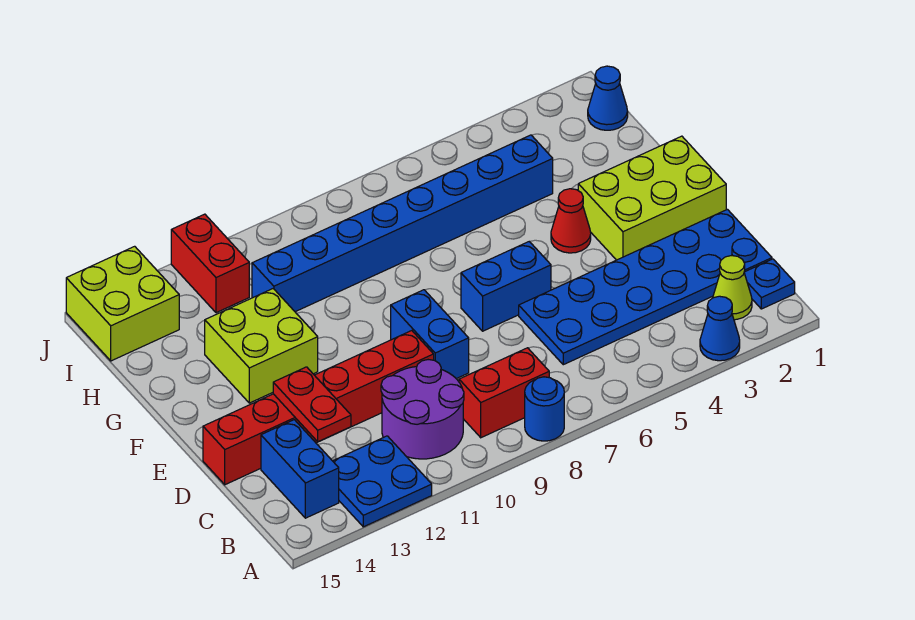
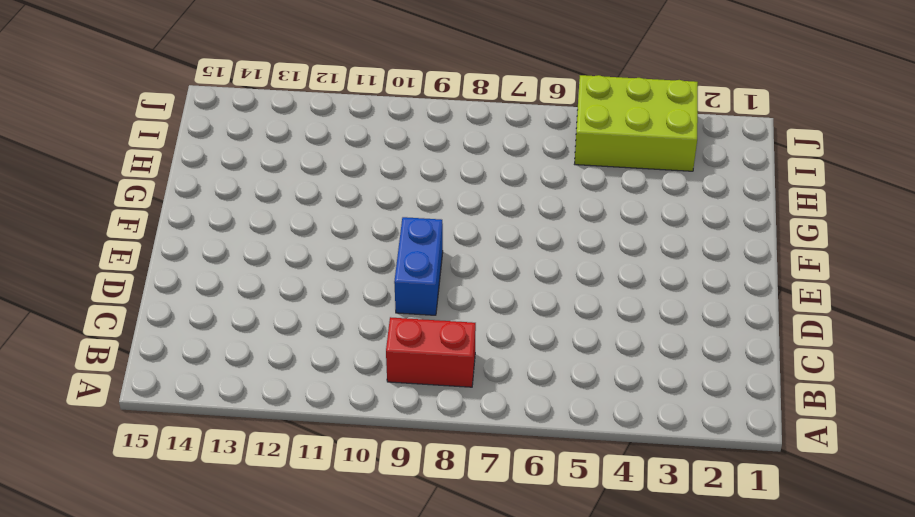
lime brick I3:J5 level 1 -> lime brick E1:F3 level 1
none -> blue cone A3 level 1
none -> blue round brick A8 level 1
none -> blue plate A12:B13 level 1

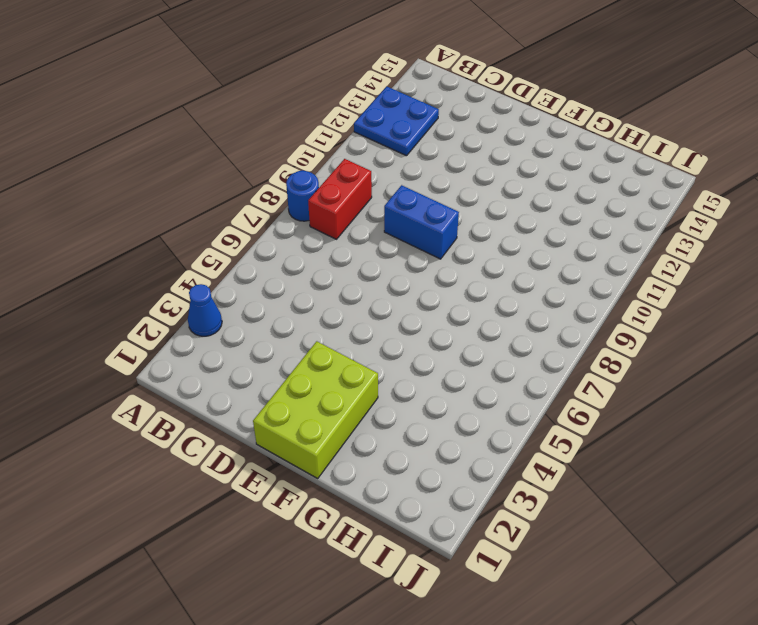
none -> blue plate B1 level 1
none -> lime cone B2 level 1
none -> purple round brick B10:C11 level 1

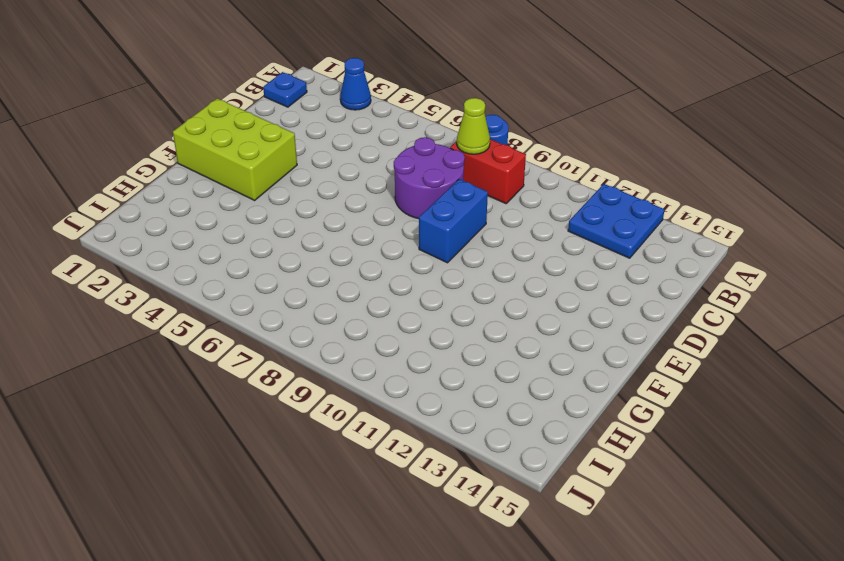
lime cone B8 level 2 -> lime cone B2 level 1
purple round brick C7:D8 level 1 -> purple round brick B10:C11 level 1
none -> blue brick B14:C14 level 1
none -> blue plate C1:D6 level 1
none -> red brick D10:D15 level 1

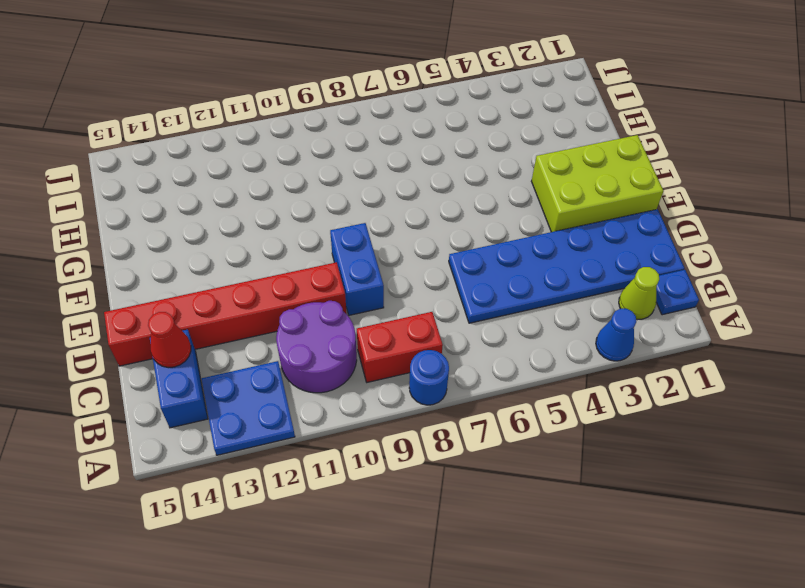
red cone C14 level 2 -> red cone F4 level 1
none -> blue brick E6:E7 level 1
none -> lime brick F12:G13 level 1
none -> blue brick H4:H11 level 1

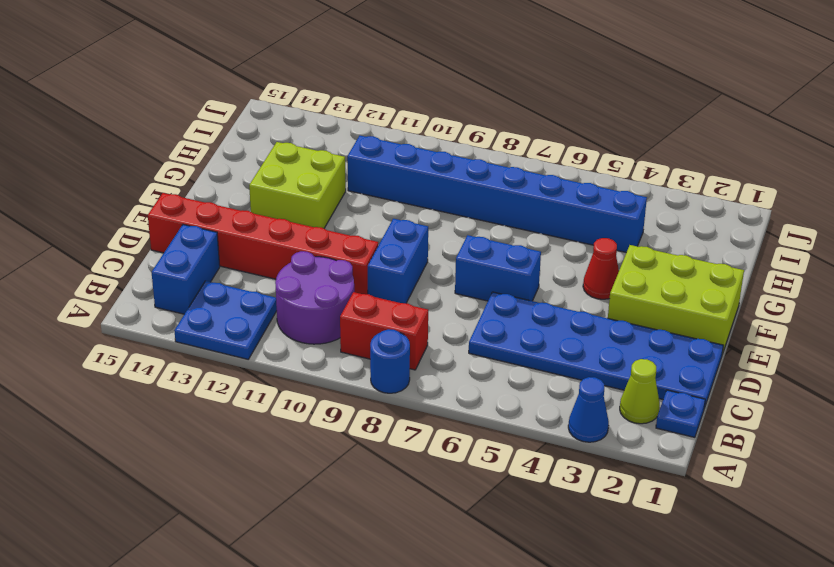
none -> blue cone I1 level 1
none -> red brick I12:J12 level 1
none -> lime brick I14:J15 level 1

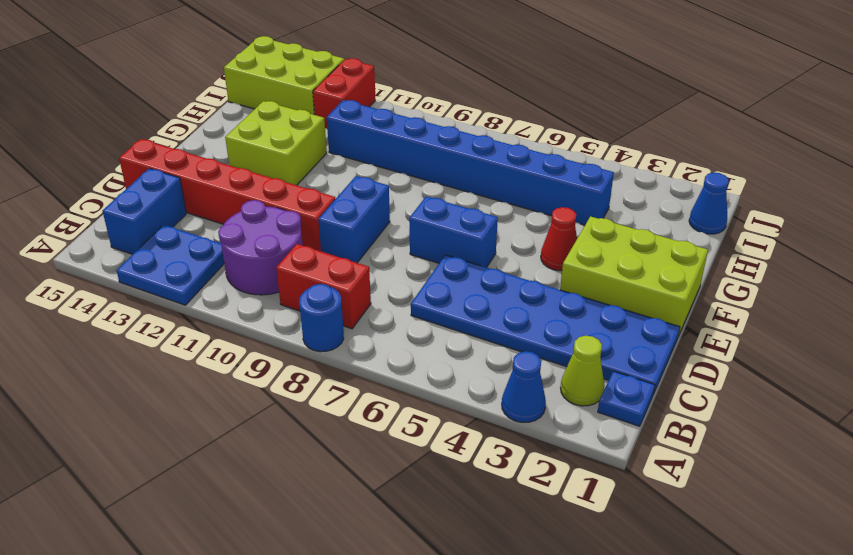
lime brick I13:J15 level 1 -> lime brick I14:J15 level 1
none -> red plate C13:D13 level 2

